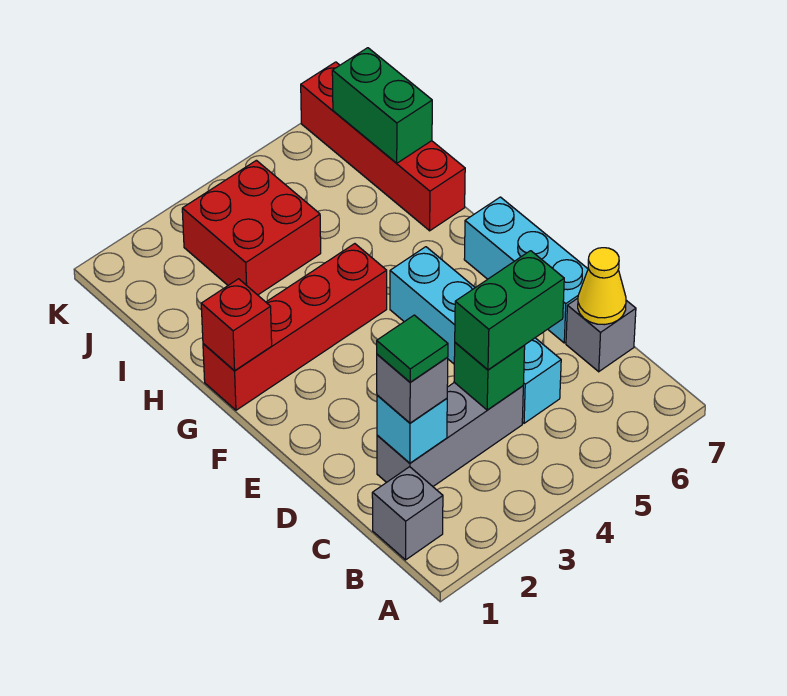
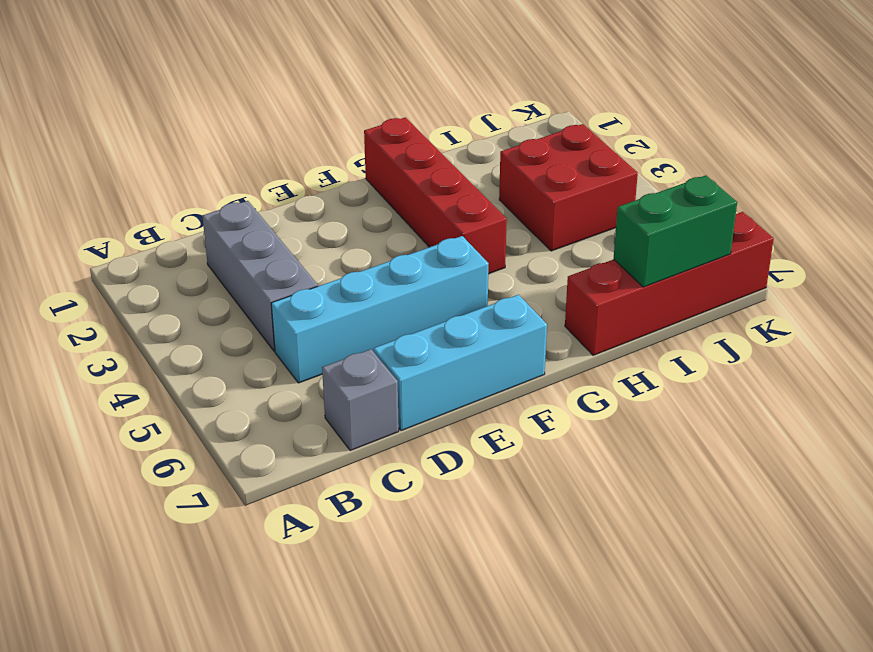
none -> grey brick B1 level 1
none -> cyan brick C2 level 2
none -> green brick C4 level 2

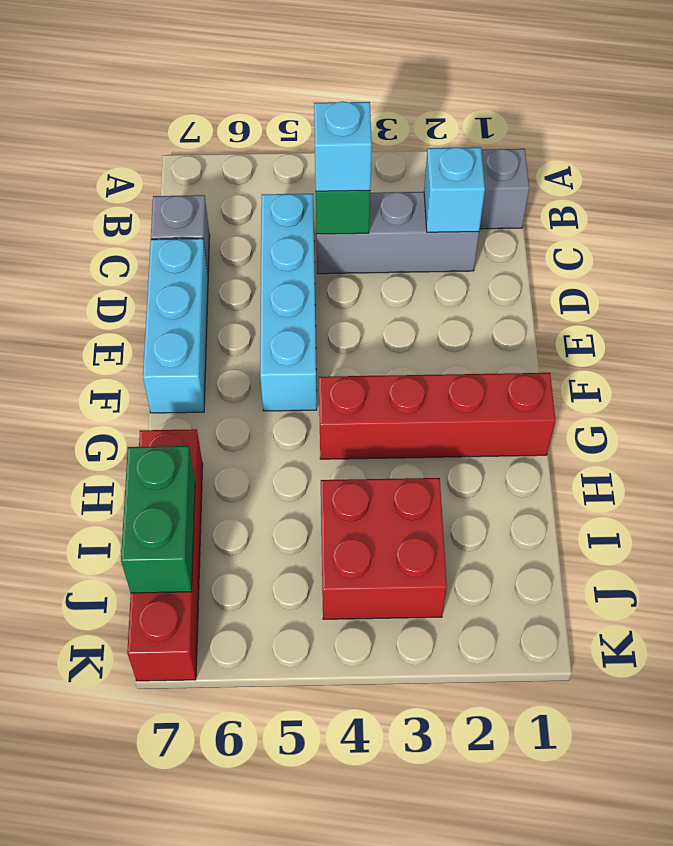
cyan brick C4 level 3 -> green brick C4:C5 level 3
none -> yellow cone C7 level 2
none -> red brick G1 level 2
none -> grey brick C2 level 3

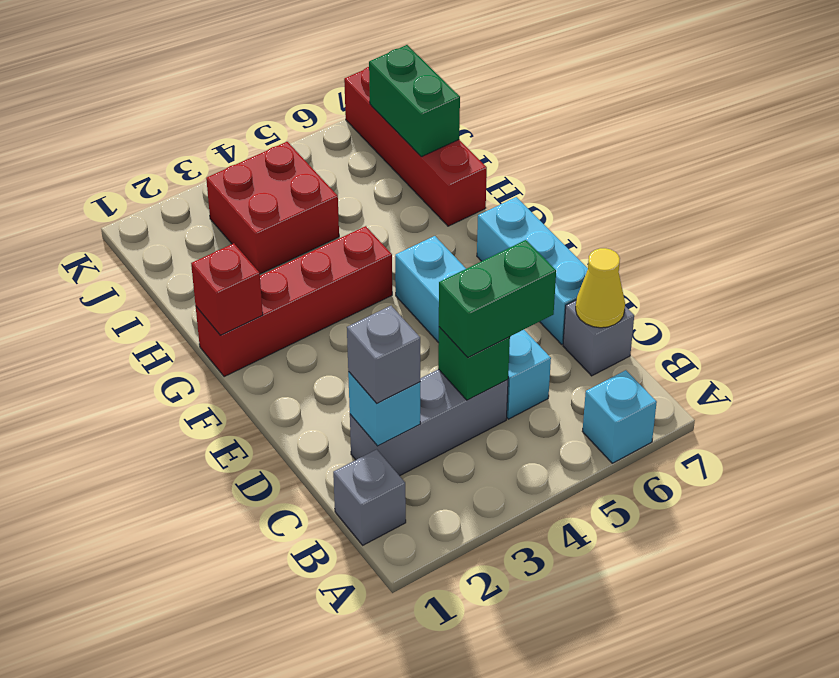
cyan brick A6 level 1 -> none
none -> green tile C2 level 4

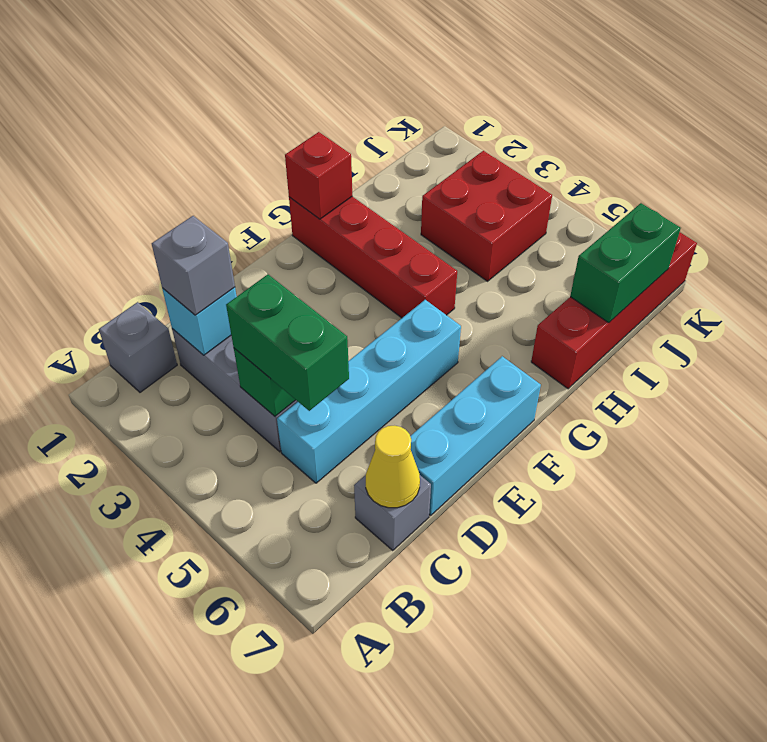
none -> green tile C2 level 4

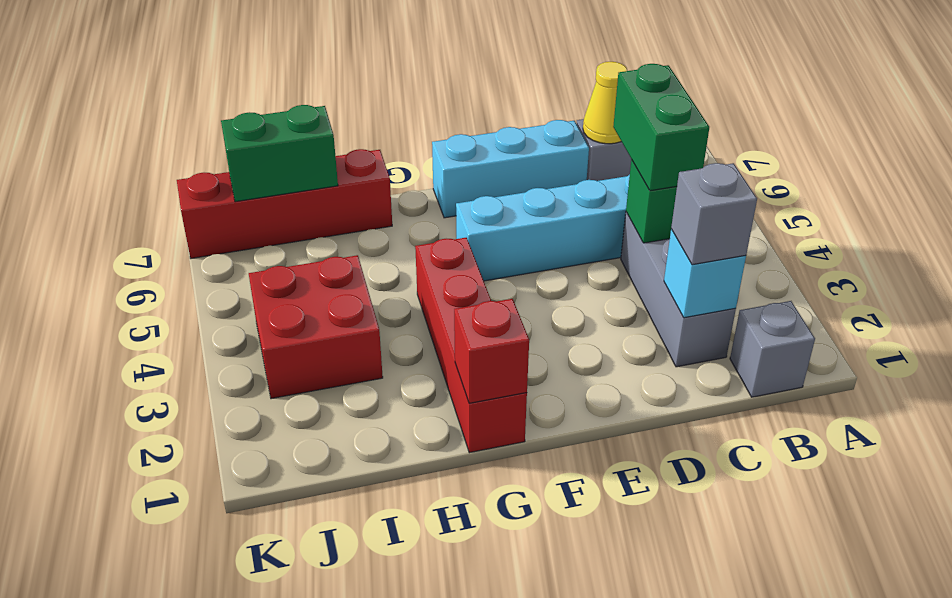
none -> green tile C2 level 4

